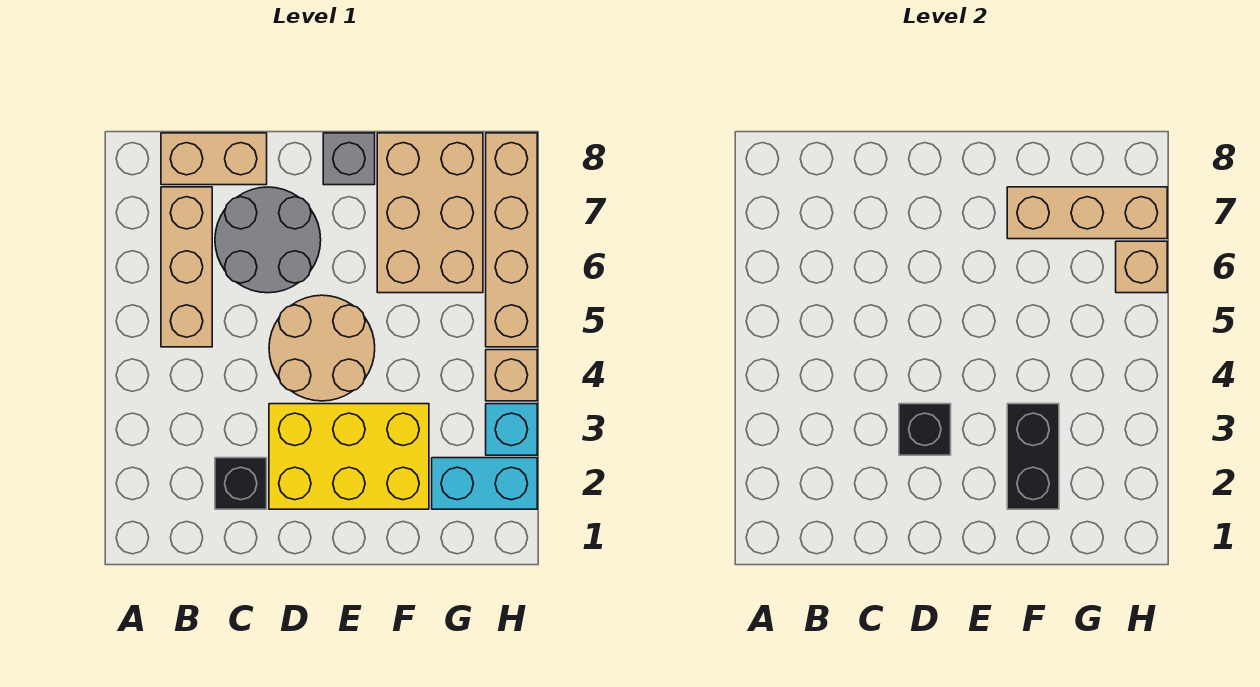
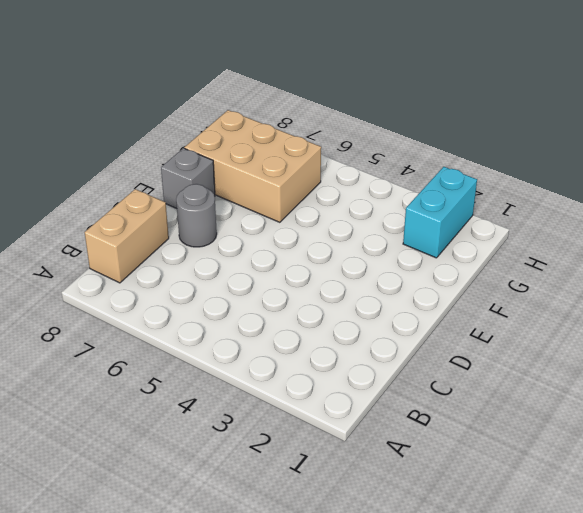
grey round brick D7 level 1 -> grey round brick C6:D7 level 1
none -> tan brick B5:B7 level 1
none -> black brick C2 level 1
none -> yellow brick D2:F3 level 1

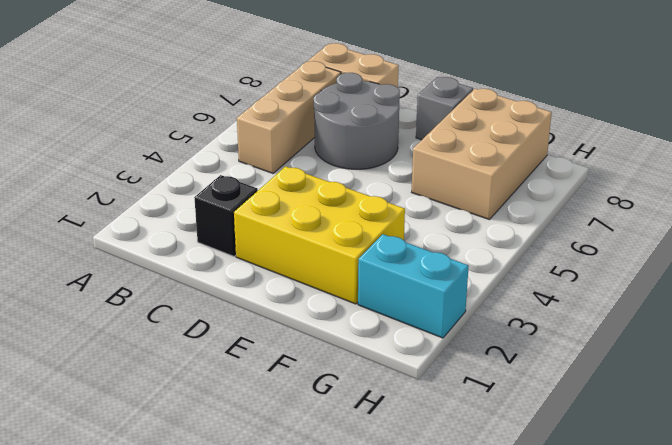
none -> tan round brick D4:E5 level 1
none -> cyan brick H3 level 1
none -> tan brick H4 level 1

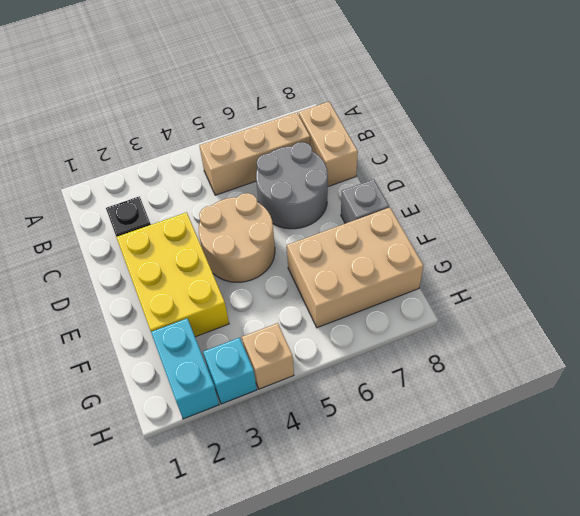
none -> tan brick H5:H8 level 1
none -> black brick D3 level 2
none -> black brick F2:F3 level 2

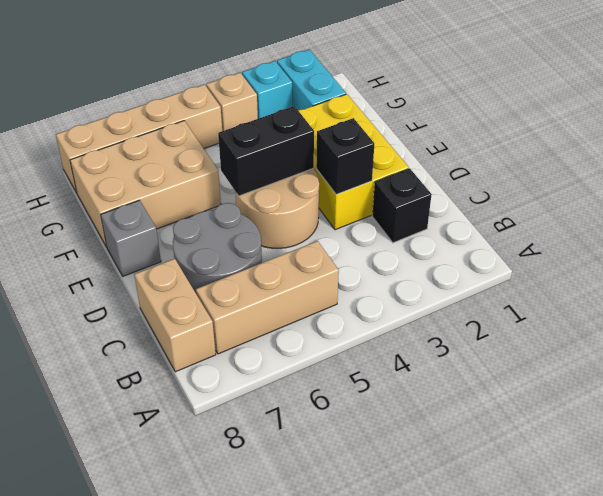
black brick E4:E5 level 2 -> black brick F2:F3 level 2
none -> tan brick F7:H7 level 2
none -> tan brick H6 level 2

